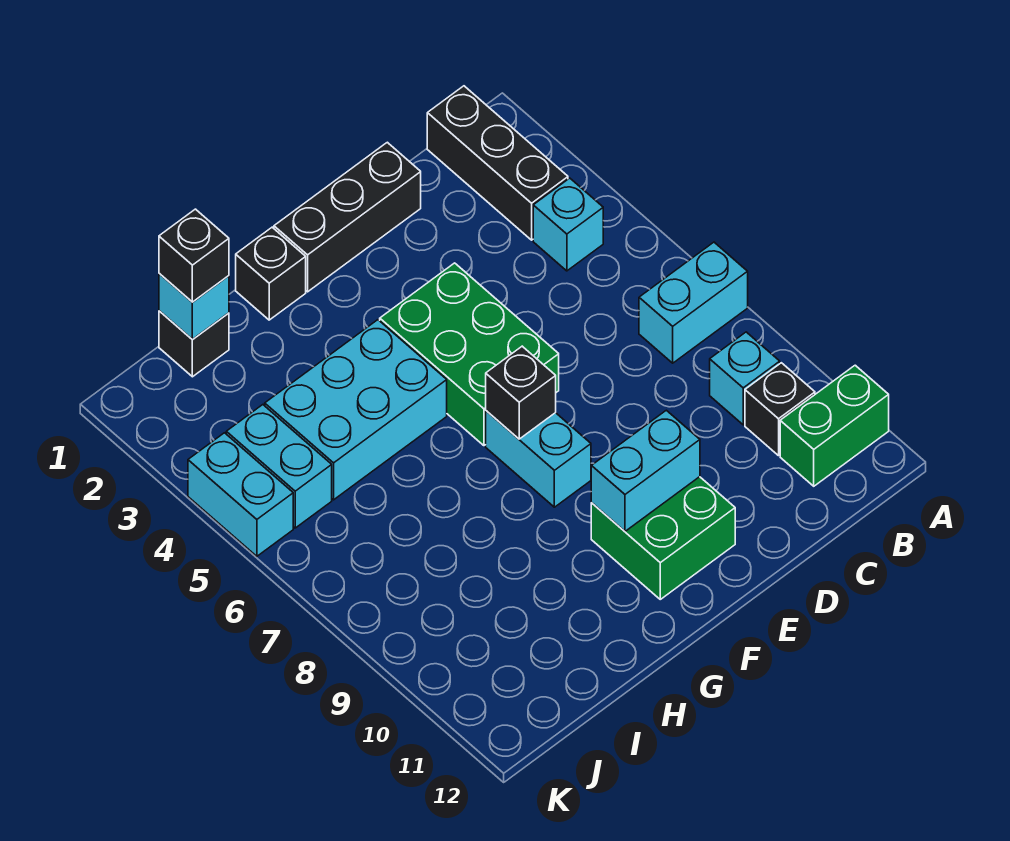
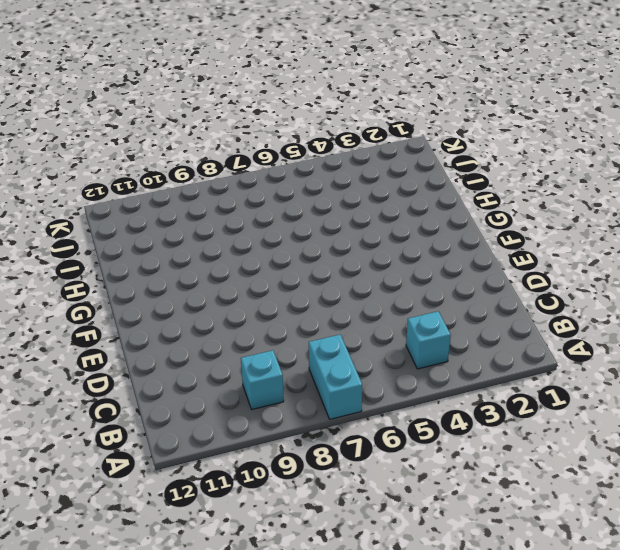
none -> green brick A11:B11 level 1
none -> black brick B1:B3 level 1
none -> black brick B10 level 1

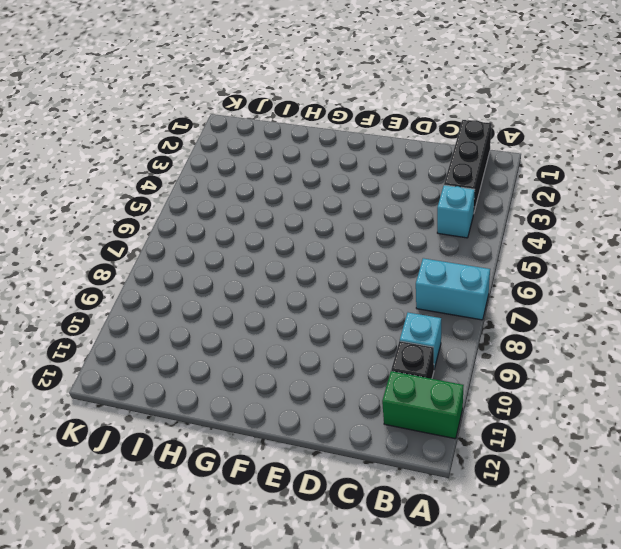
none -> black brick D1:F1 level 1
none -> green brick E4:F6 level 1
none -> green brick E10:F11 level 1

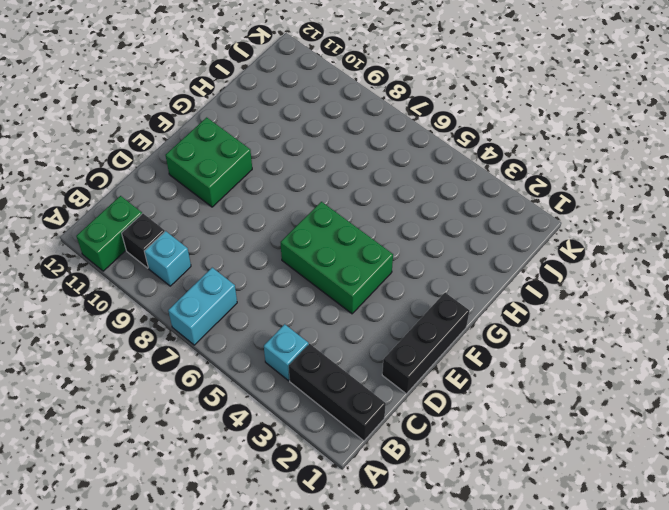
none -> cyan brick F7:F8 level 1
none -> black brick G1 level 1
none -> cyan brick G4:I5 level 1

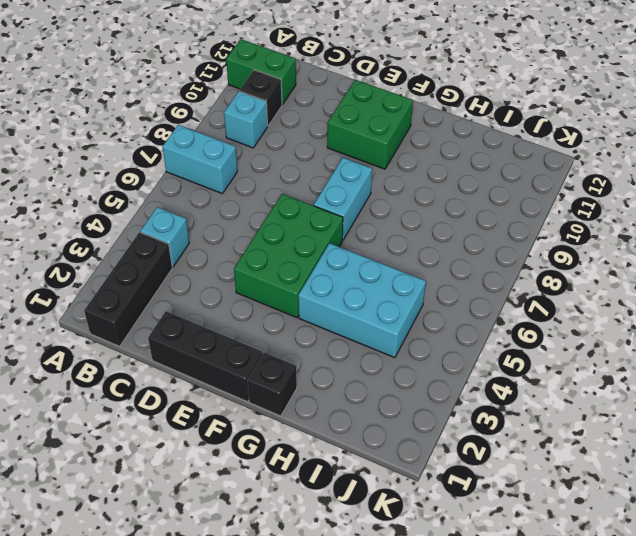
none -> black brick I1 level 1
none -> cyan brick J4:J5 level 1
none -> cyan brick K4:K5 level 1

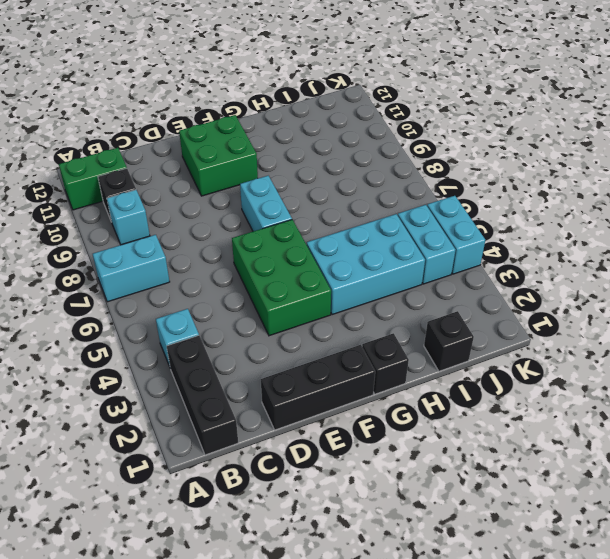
none -> cyan brick E10:F10 level 2
none -> black brick F7 level 2
none -> cyan brick I1 level 2

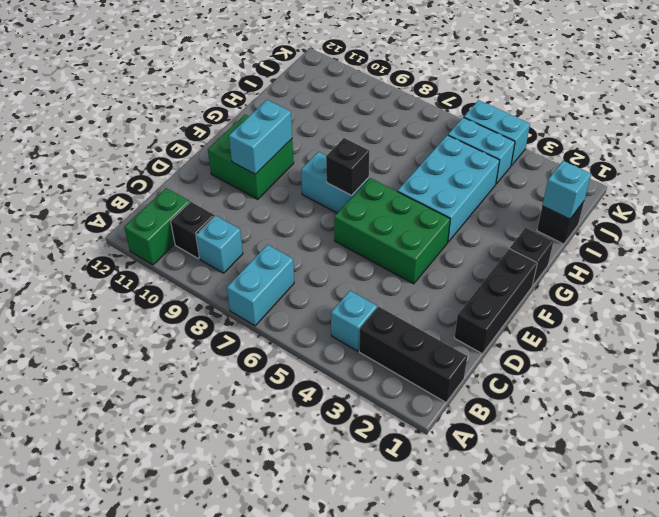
none -> black brick I1 level 3

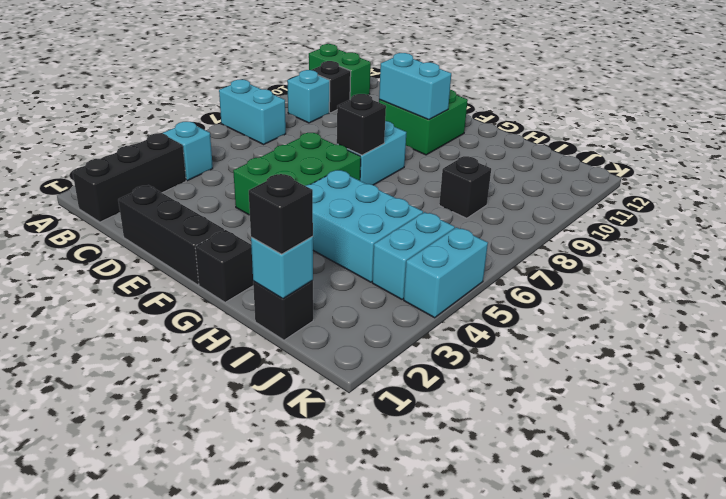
black brick I8 level 1 -> none

